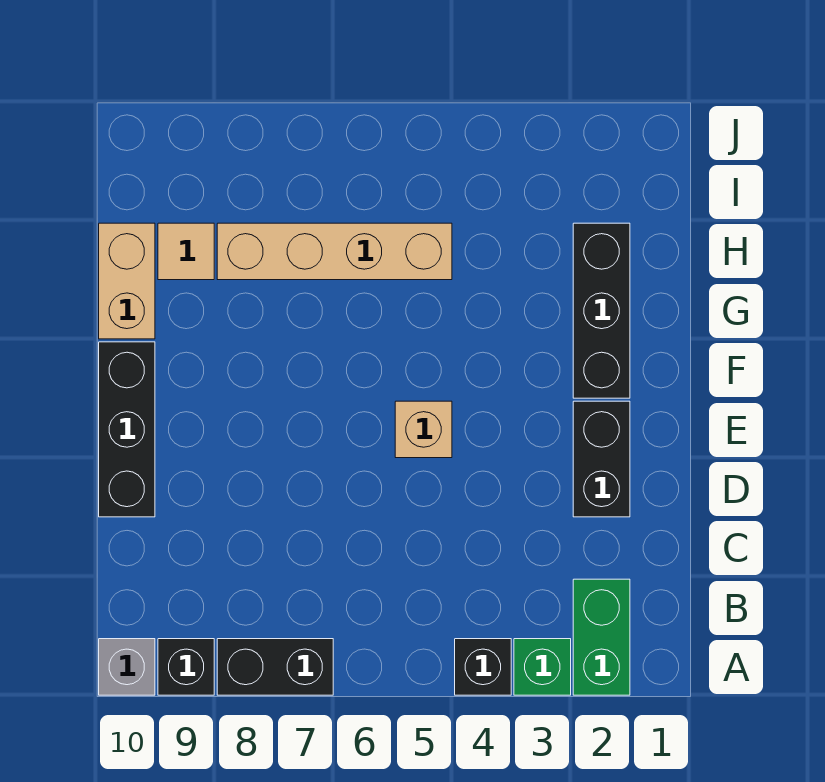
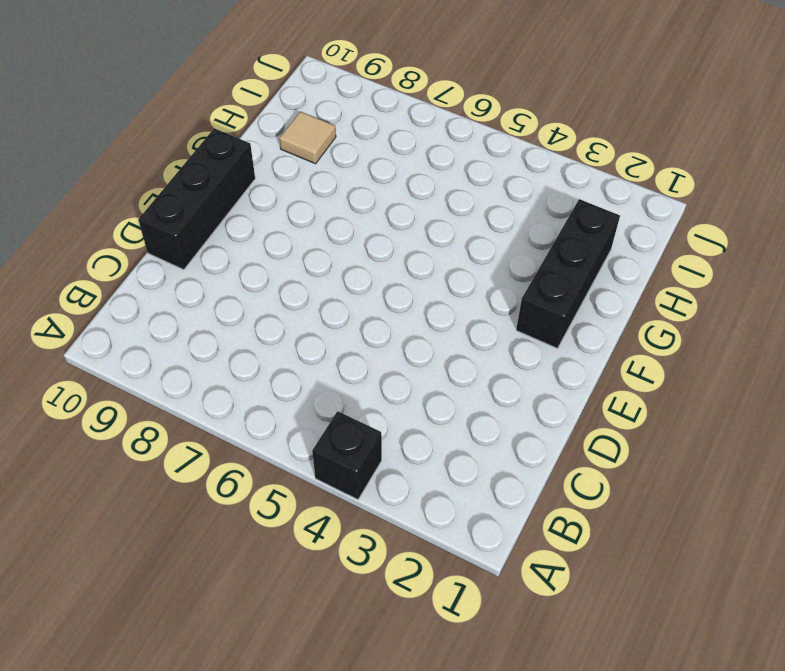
none -> green brick A2:B2 level 1
none -> green brick A3 level 1
none -> black brick A7:A8 level 1

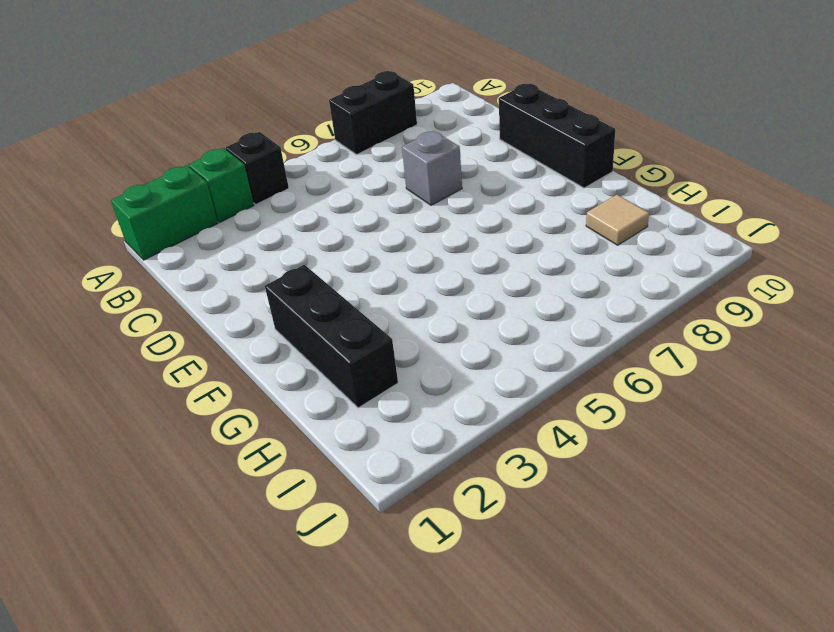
green brick A1:A2 level 1 -> green brick A2:B2 level 1
grey brick D7 level 1 -> grey brick A10 level 1
none -> black brick A9 level 1
none -> black brick D2:E2 level 1
none -> tan brick E5 level 1

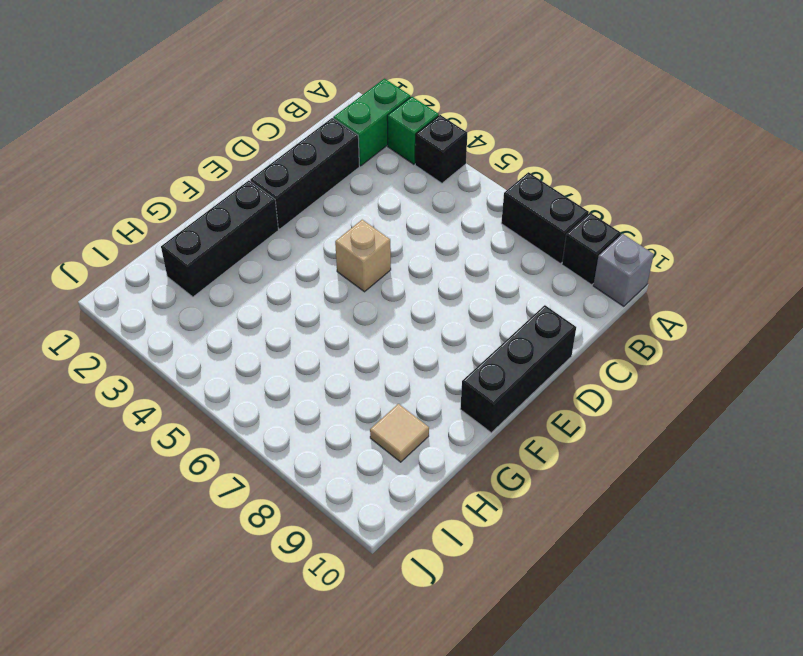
black brick C2:E2 level 1 -> black brick D2:E2 level 1
none -> tan brick G10:H10 level 1
none -> tan brick H5:H8 level 1

